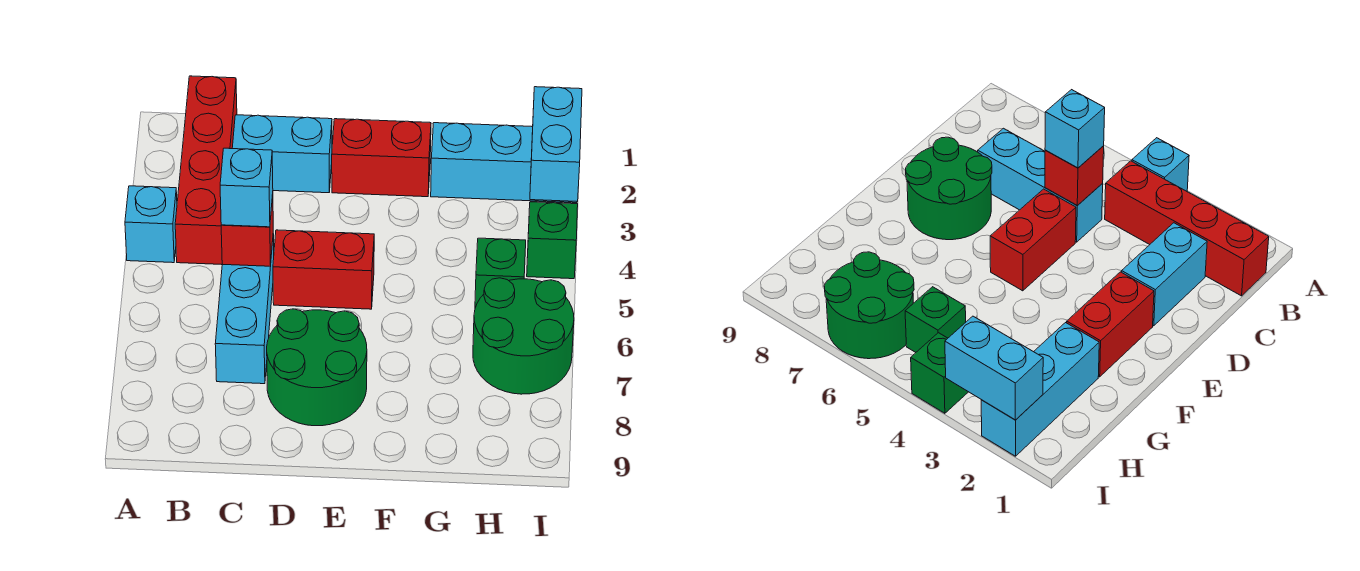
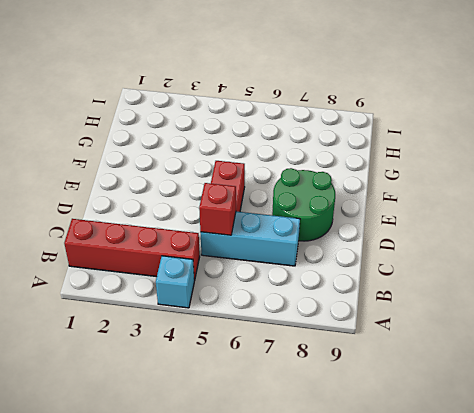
none -> cyan brick C2:D2 level 1
none -> red brick E2:F2 level 1
none -> cyan brick G2:I2 level 1

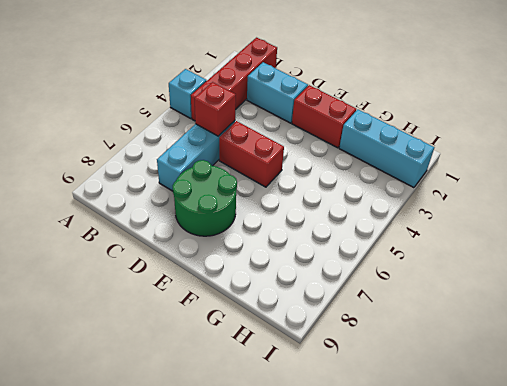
none -> green brick H5 level 1
none -> green round brick H6:I7 level 1
none -> green brick I4 level 1

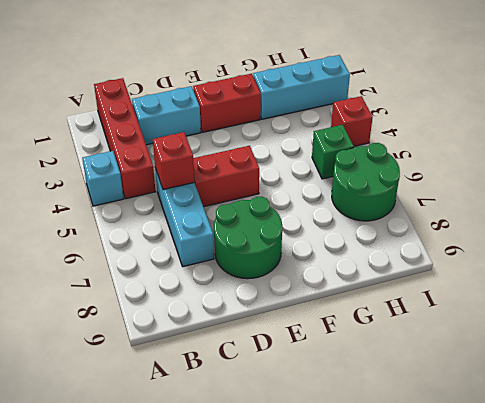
red brick I4 level 1 -> green brick I4 level 1
none -> cyan brick I2:I3 level 2
none -> cyan brick C5 level 3

